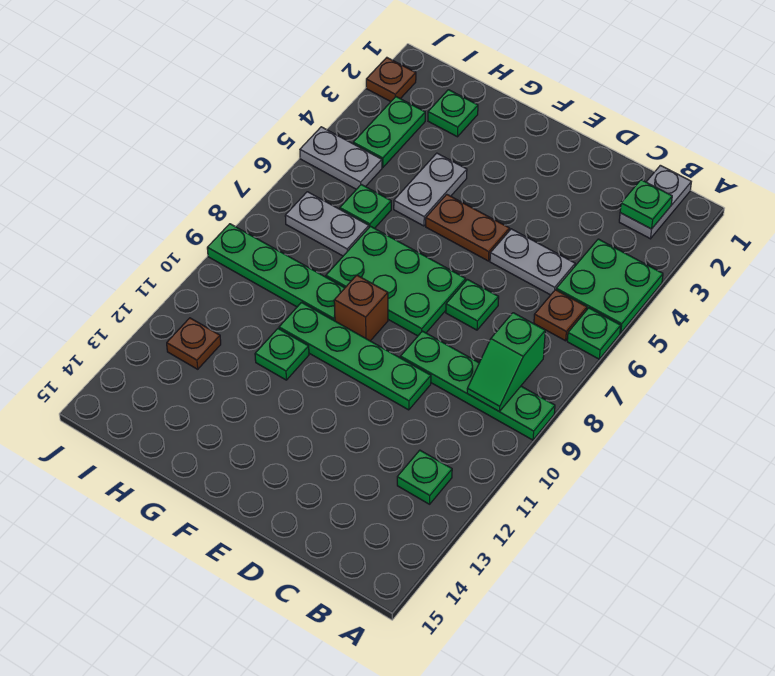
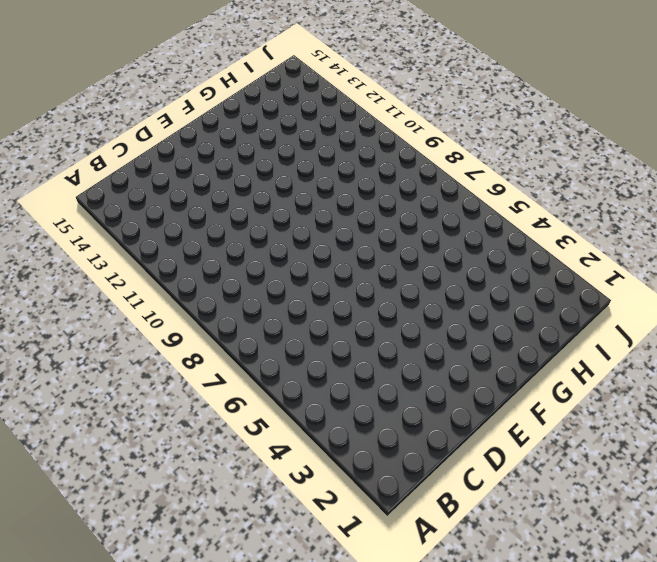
none -> green plate A4:B5 level 1
none -> green plate A6 level 1
none -> green plate A9:D9 level 1

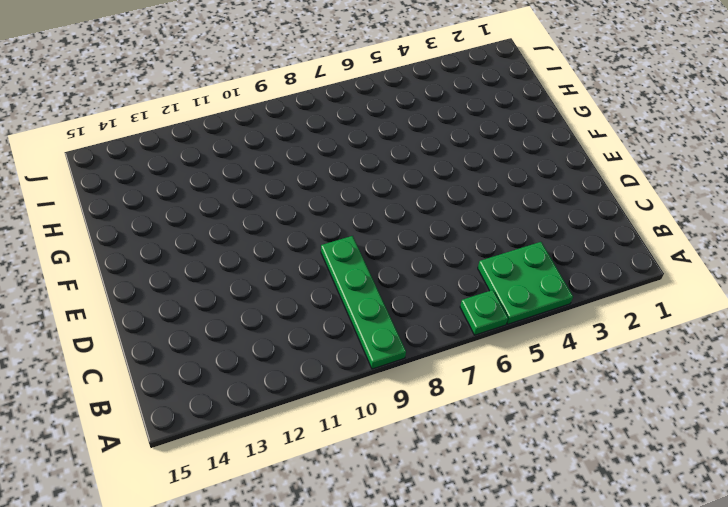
none -> grey plate B1:B2 level 1
none -> brown plate B6 level 1
none -> green plate B12 level 1

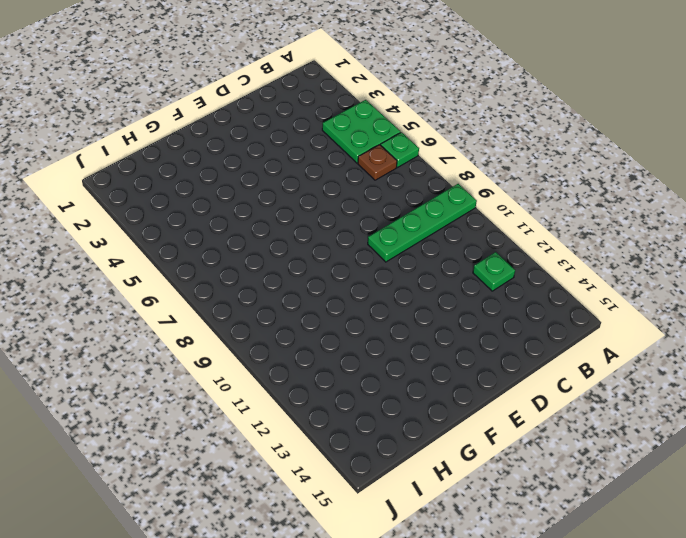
none -> grey plate B1:B2 level 1
none -> grey plate C5:D5 level 1
none -> green plate D7 level 1

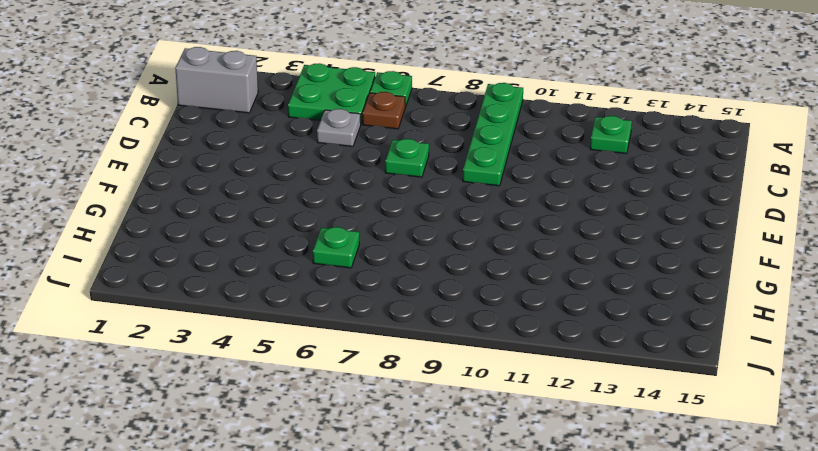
grey brick B1:B2 level 1 -> grey plate B1:B2 level 1
grey plate C5 level 1 -> grey plate C5:D5 level 1
none -> green plate D10:G10 level 1
none -> brown plate E5:F5 level 1
none -> green plate E7:G8 level 1

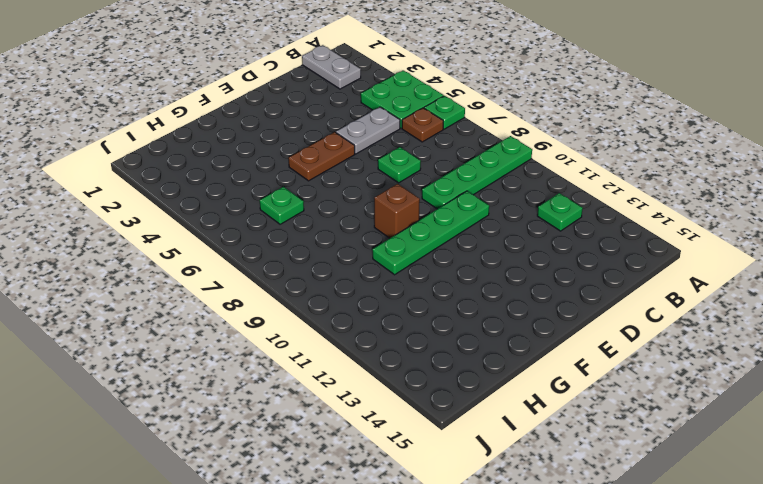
none -> green plate E7:G8 level 1
none -> grey plate G4:G5 level 1
none -> green plate G9:J9 level 1

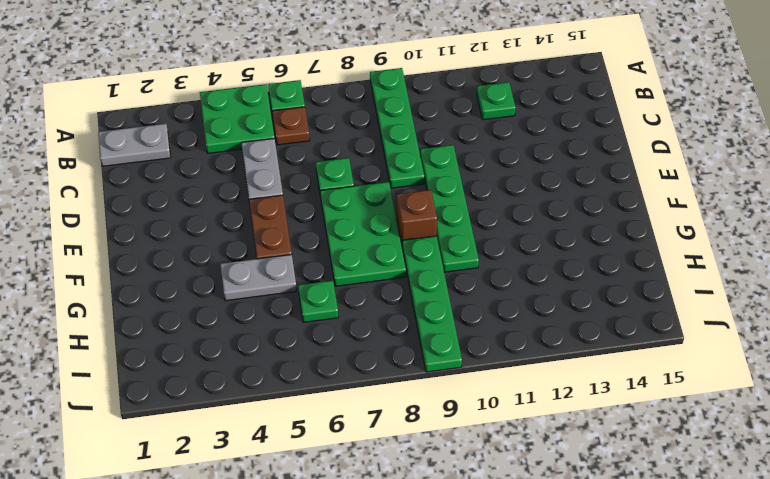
none -> green plate G11 level 1
none -> green plate H2 level 1
none -> grey plate H7:I7 level 1

